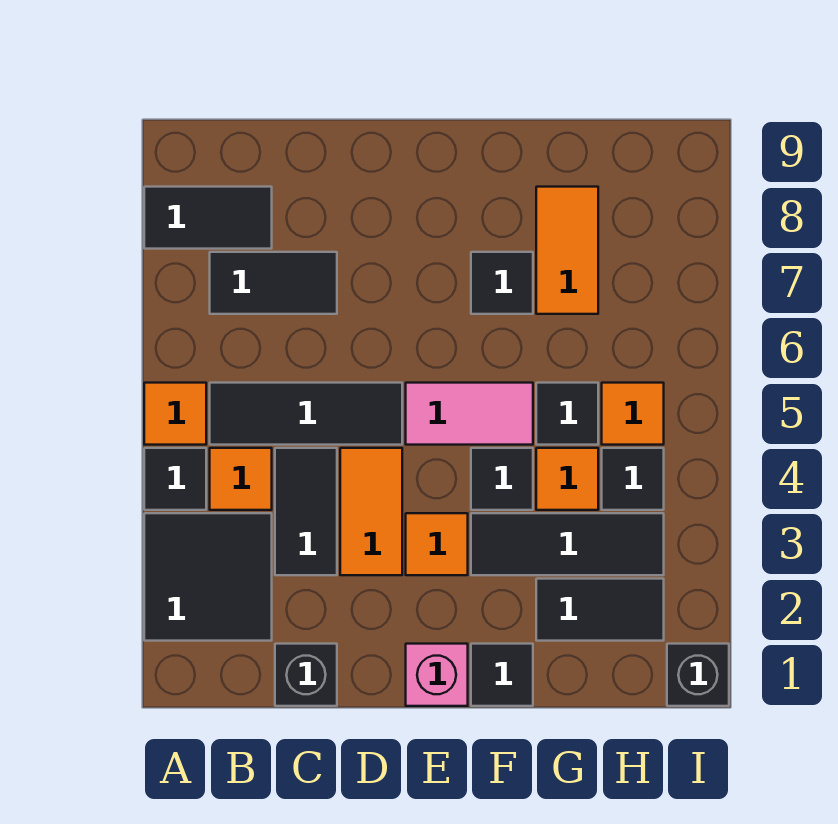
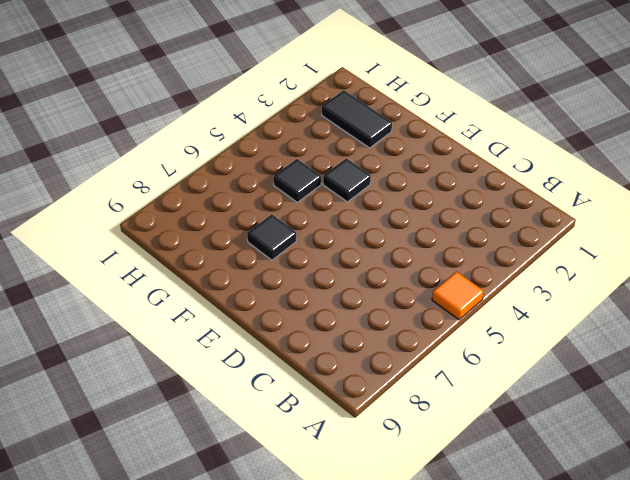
none -> black tile A2:B3 level 1
none -> black tile A4 level 1
none -> black tile A8:B8 level 1

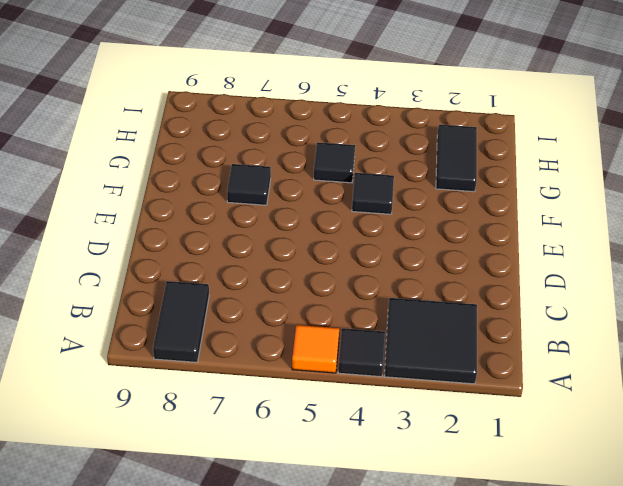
none -> orange tile B4 level 1
none -> black tile B5:D5 level 1
none -> black tile B7:C7 level 1

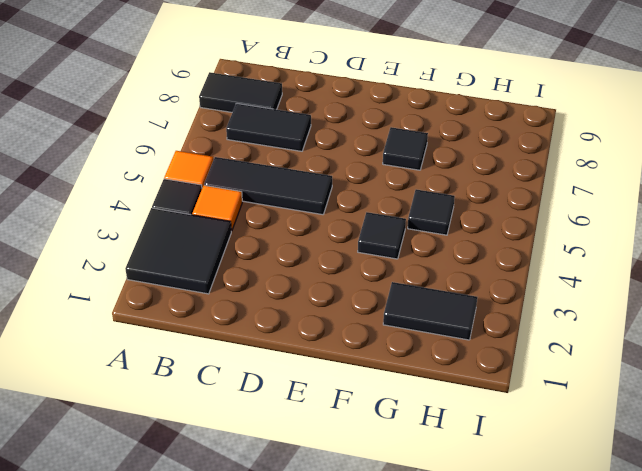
none -> black brick C1 level 1
none -> black tile C3:C4 level 1
none -> orange tile D3:D4 level 1

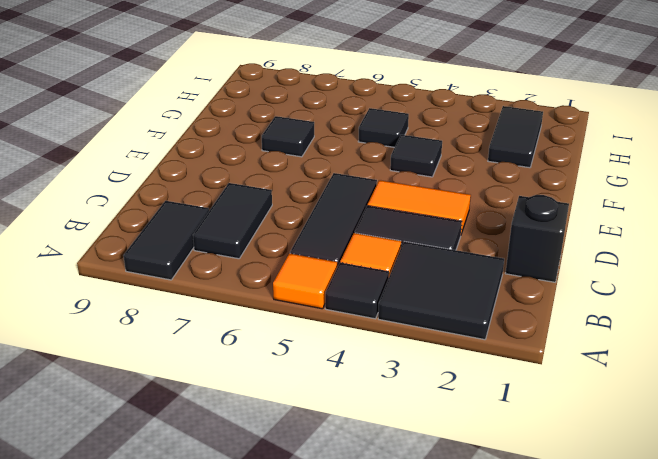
none -> pink brick E1 level 1
none -> orange tile E3 level 1
none -> pink tile E5:F5 level 1

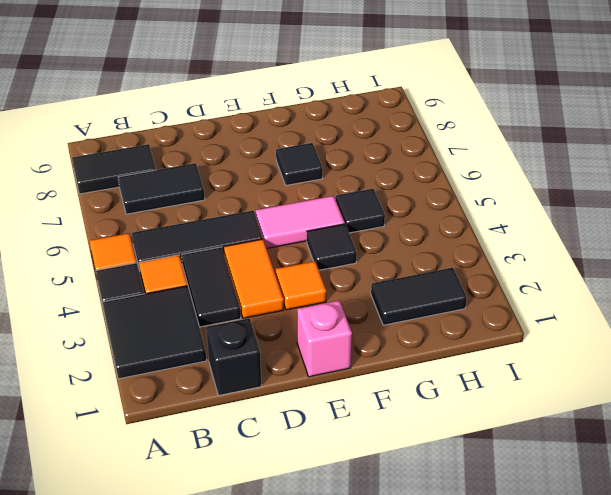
none -> black tile F1 level 1
none -> black tile F3:H3 level 1
none -> orange tile G4 level 1

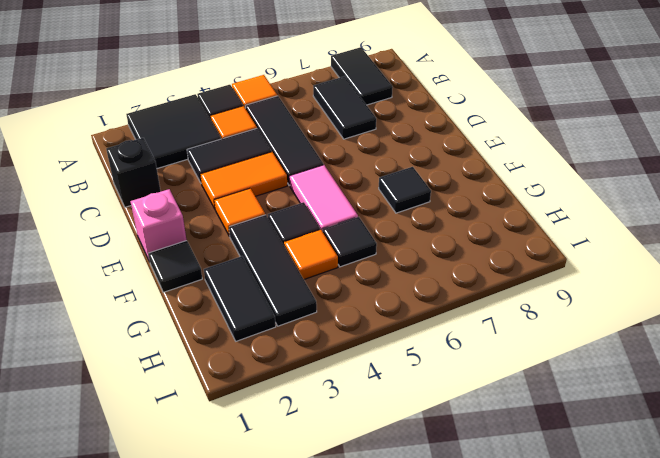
none -> orange tile G7:G8 level 1
none -> black tile H4 level 1
none -> orange tile H5 level 1

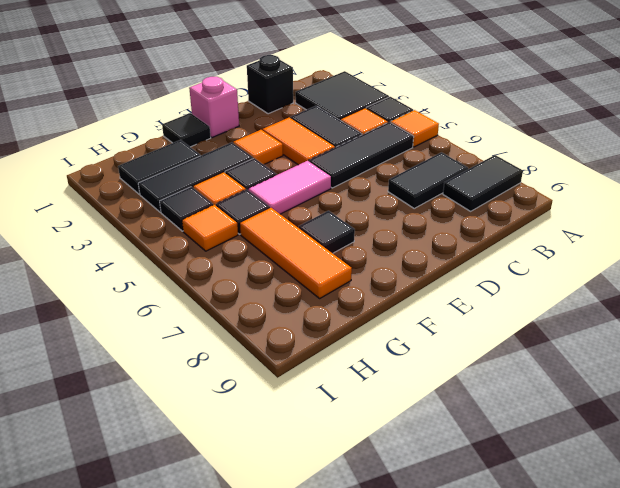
orange tile G6:G8 level 1 -> orange tile G7:G8 level 1
none -> black brick I1 level 1

